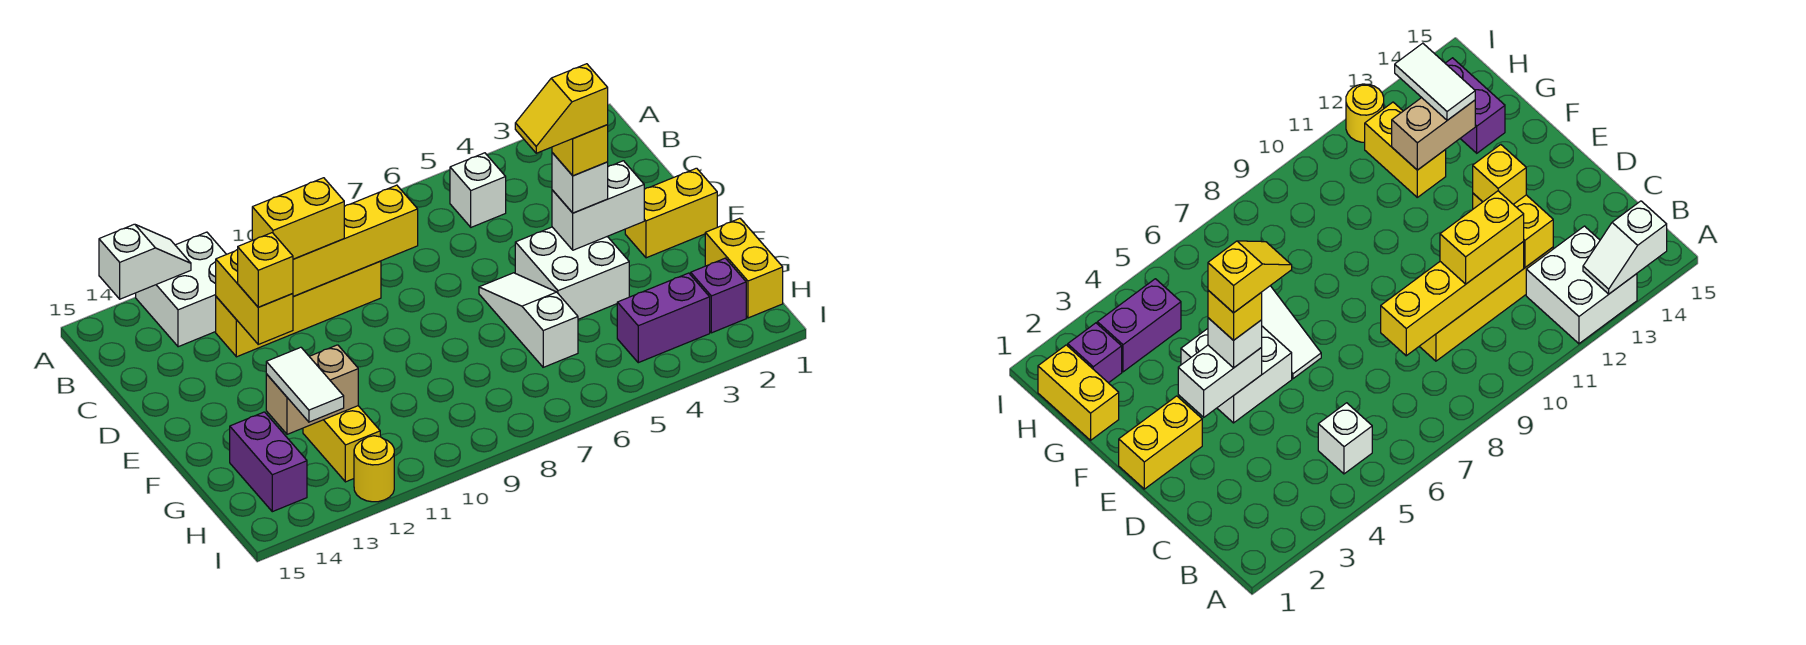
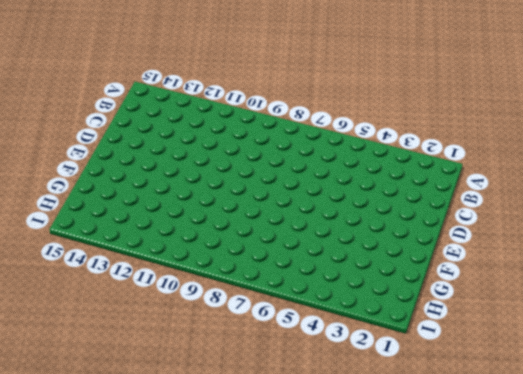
none -> white brick A12:B13 level 1
none -> white brick B5 level 1
none -> yellow brick C9:C12 level 1

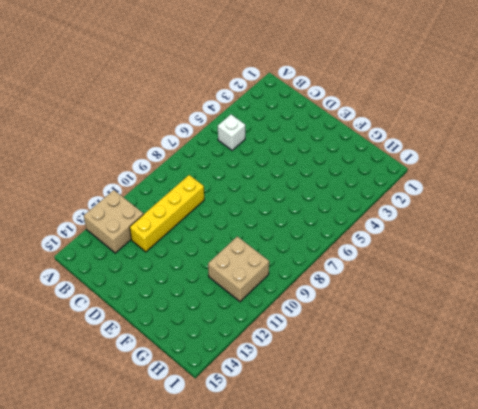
tan brick A12:B13 level 1 -> white brick A12:B13 level 1
tan brick G10:H11 level 1 -> none
none -> yellow brick E1:E2 level 1
none -> white brick E4:F5 level 1
none -> white slope E6:G6 level 1 top G

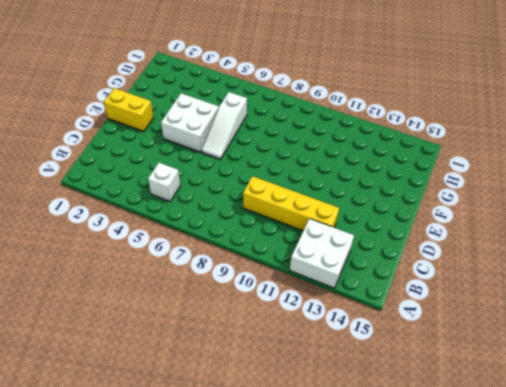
none -> yellow brick G1:H1 level 1
none -> yellow brick G12:H12 level 1
none -> purple brick G14:H14 level 1

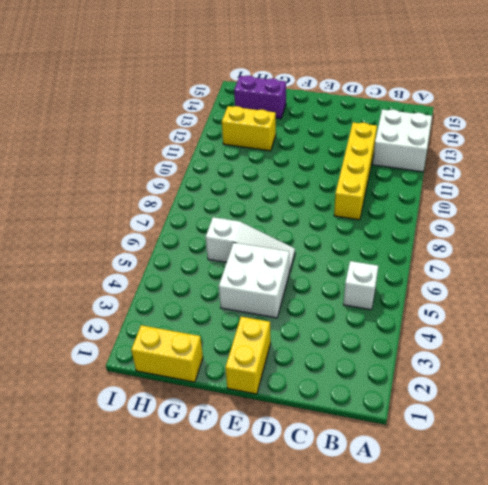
none -> purple brick H2 level 1
none -> purple brick H3:H4 level 1
none -> yellow round brick I12 level 1

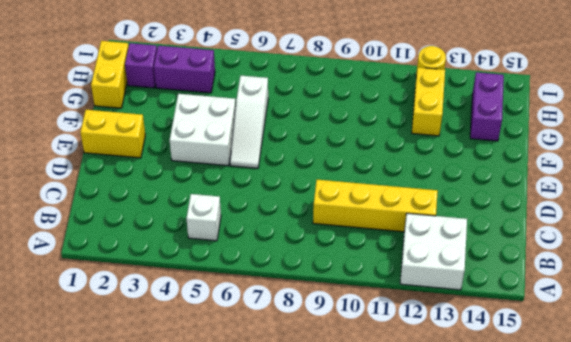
none -> white slope A13:A14 level 2 top 14
none -> yellow brick C8:C11 level 2
none -> yellow brick C12:D12 level 2

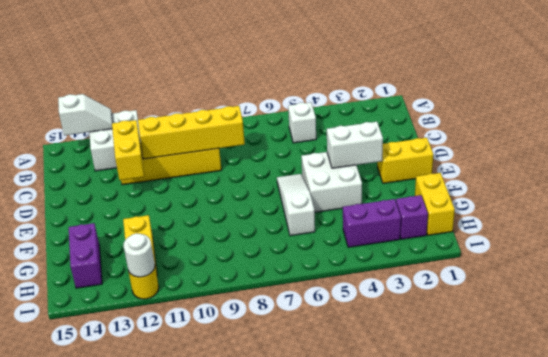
white round brick I12 level 2 -> none
none -> tan brick G12:G13 level 2
none -> yellow brick C10:C11 level 3
none -> yellow brick D12 level 3

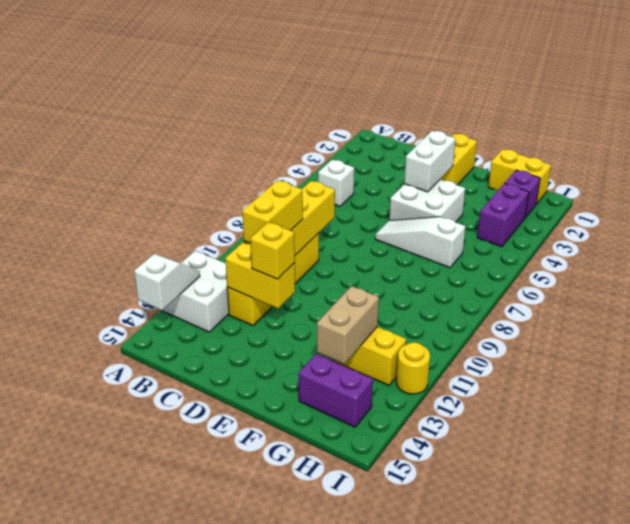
none -> white brick E4 level 3
none -> white tile G13:H13 level 3
none -> yellow brick E4 level 4

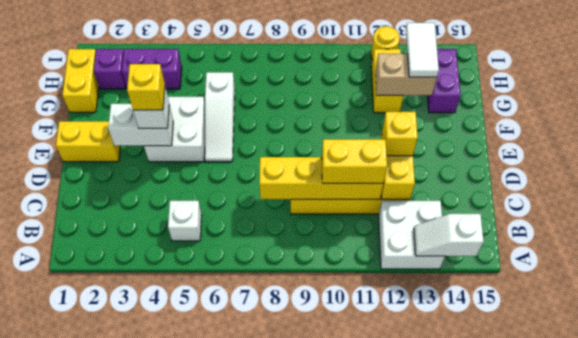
none -> yellow slope E4:E5 level 5 top 4

